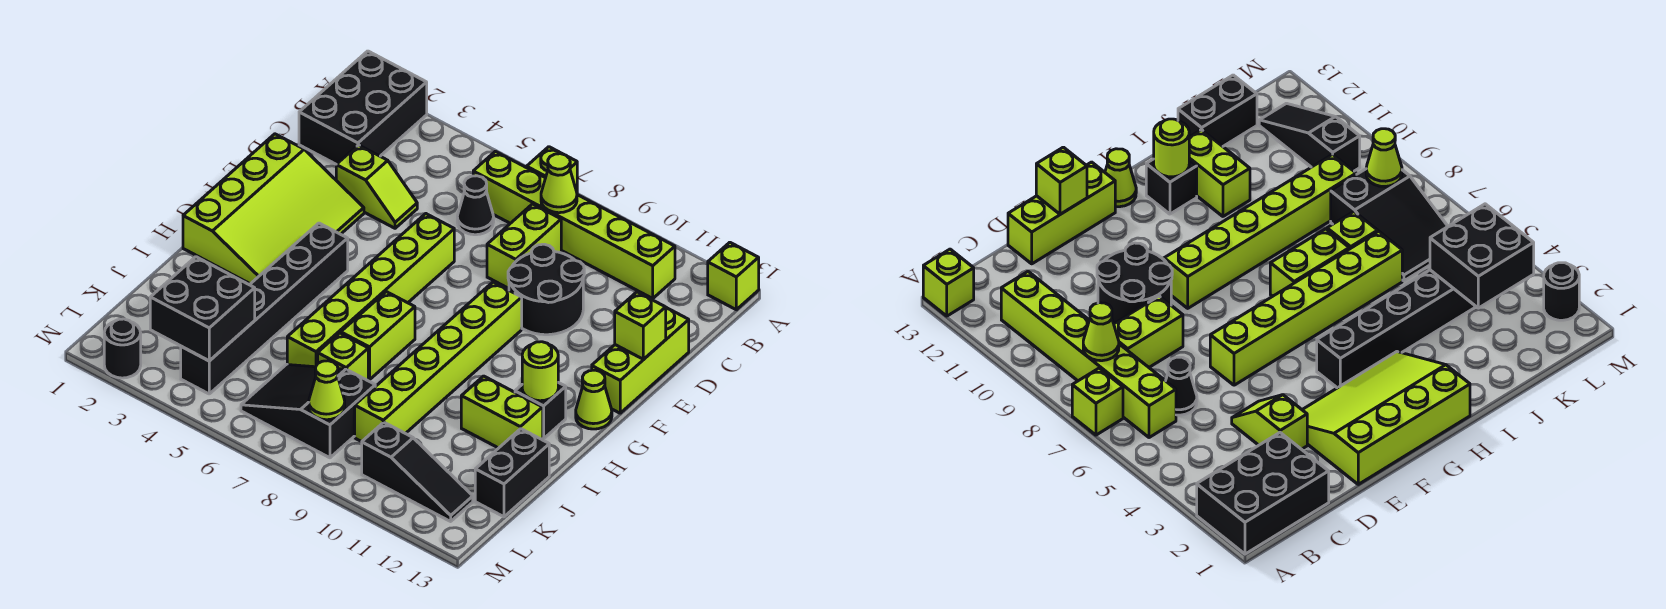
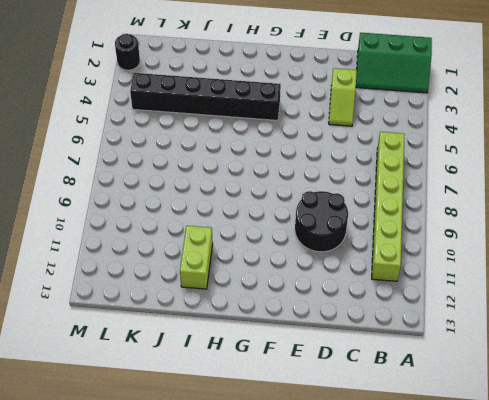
green slope A1:C2 level 1 top 1 -> black brick A1:C2 level 1
none -> lime brick A7 level 1
none -> lime brick A13 level 1
none -> black cone C6 level 1

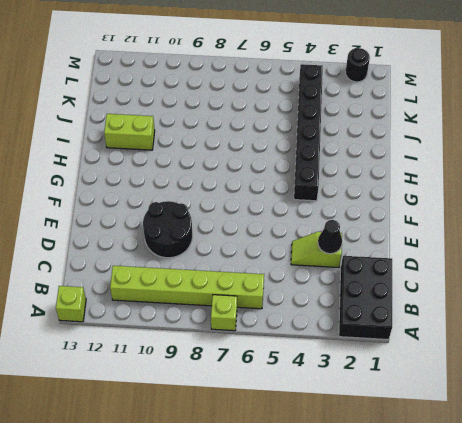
black cone D3 level 2 -> black cone C6 level 1
none -> lime brick C8:D8 level 1
none -> lime brick D13:F13 level 1
none -> lime slope E1:H3 level 1 top 1

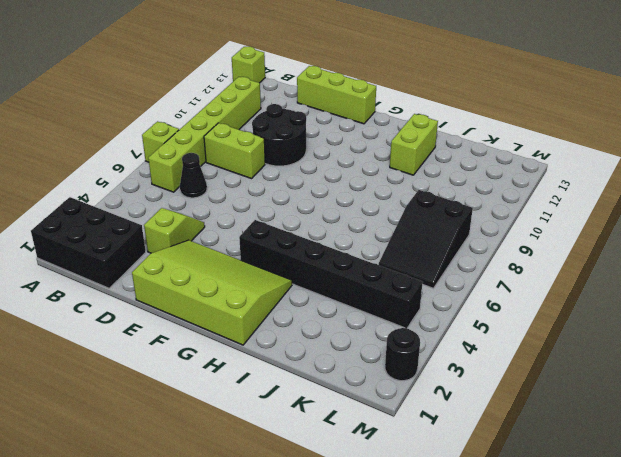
none -> lime brick E6:J6 level 1
none -> lime brick F9:K9 level 1
none -> lime cone G13 level 1

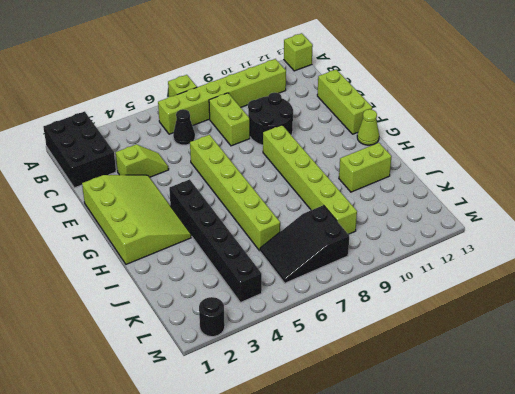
none -> lime brick H7:I7 level 1
none -> black brick H12 level 1
none -> lime brick J7 level 1

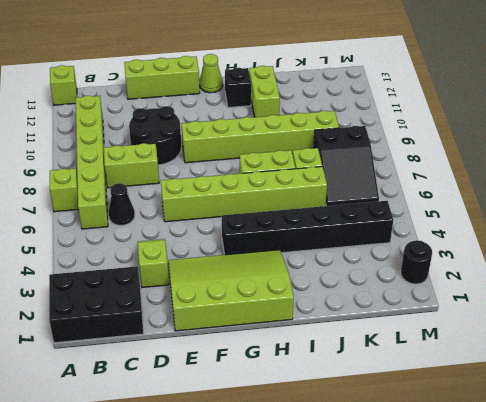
none -> black brick J13:K13 level 1
none -> black slope L10:L12 level 1 top 10
none -> lime cone B8 level 2

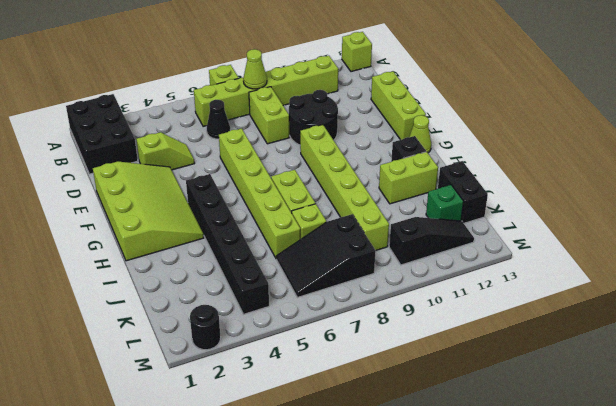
green brick K12 level 1 -> none
none -> lime brick E13 level 2
none -> lime round brick H12 level 2
none -> black brick K3:L4 level 2

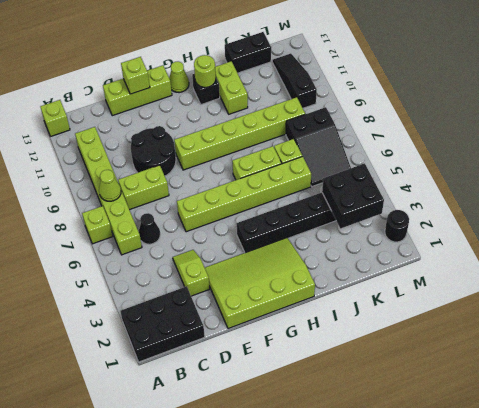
none -> lime cone L8 level 2

